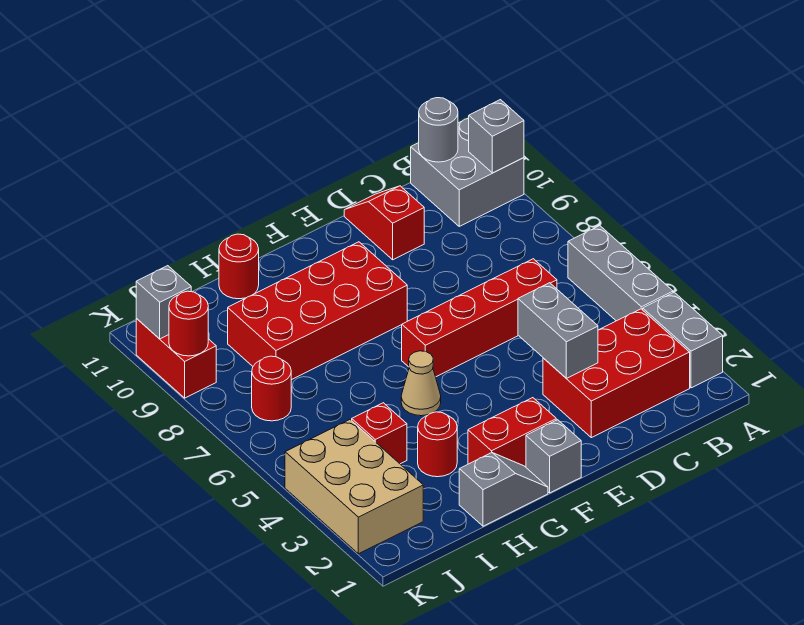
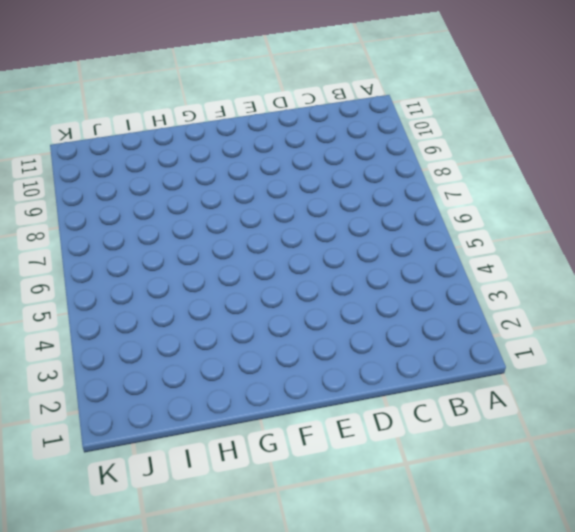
none -> grey brick A2:A3 level 1
none -> grey brick A4:A6 level 1
none -> grey brick A10:B11 level 1

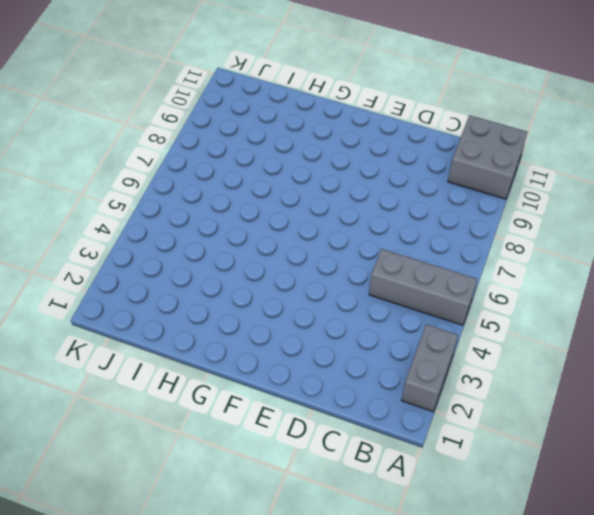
grey brick A5:C5 level 1 -> grey brick A4:A6 level 1
none -> red brick B2:D3 level 1
none -> red brick C6:F6 level 1
none -> red slope D10:D11 level 1 top 10

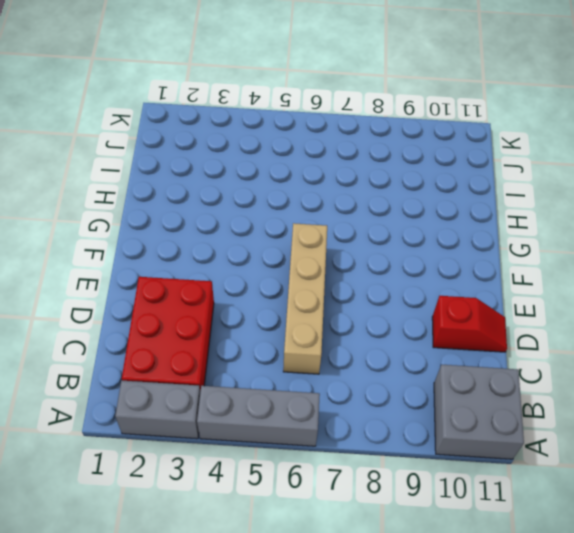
tan brick C6:F6 level 1 -> red brick C6:F6 level 1
none -> grey brick F1 level 1
none -> red brick F2:G2 level 1
none -> red brick F8:I9 level 1

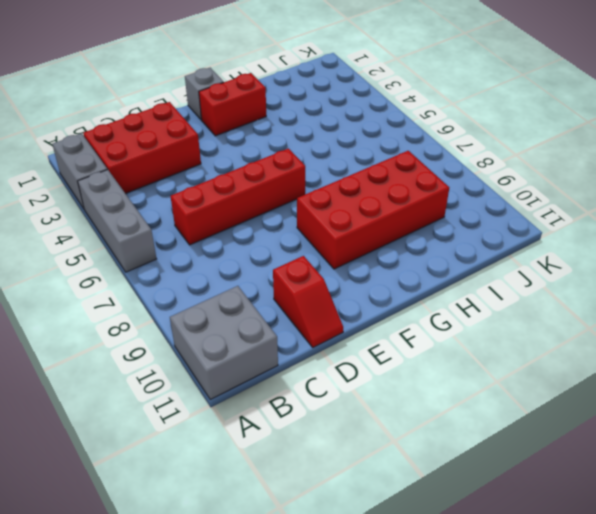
none -> grey slope G1:H1 level 1 top H
none -> tan cone G5 level 1
none -> red round brick H3 level 1

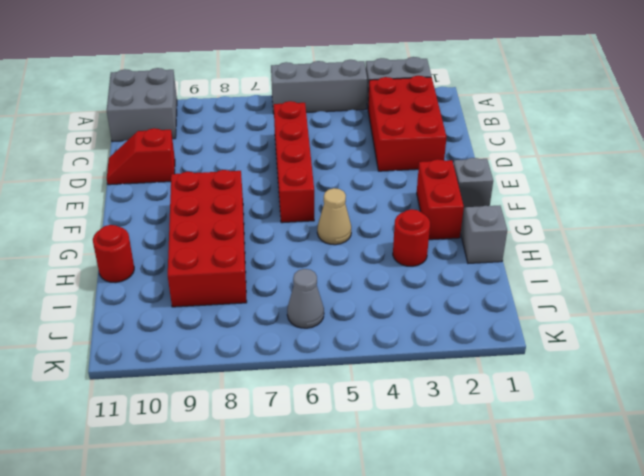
grey cone J6 level 1 -> none
none -> red brick I4 level 1
none -> tan brick J2:K4 level 1
none -> red round brick J7 level 1

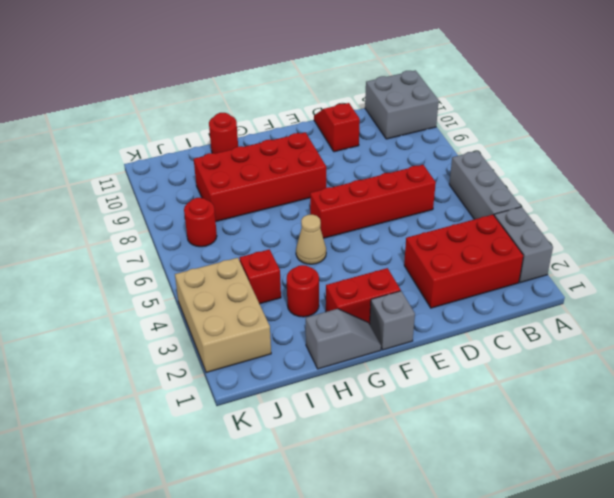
none -> red brick K9:K10 level 1
none -> grey brick A10 level 2
none -> grey round brick B11 level 2

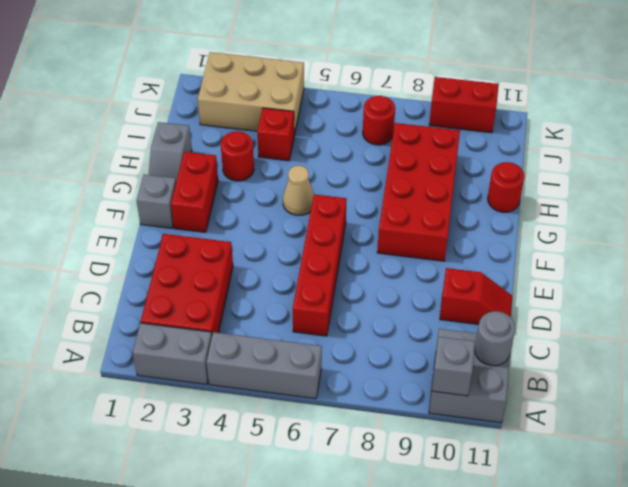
none -> grey brick D3:D4 level 2
none -> red round brick K9 level 2
none -> grey brick K10 level 2

